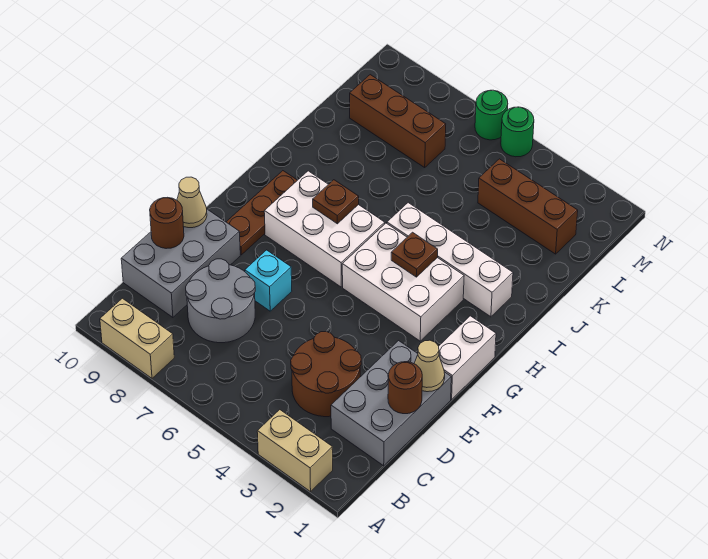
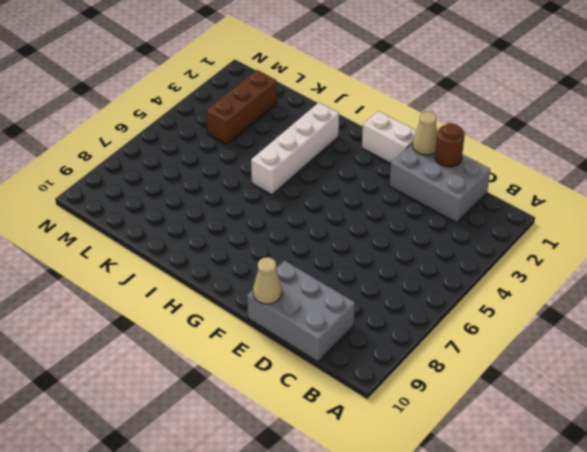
none -> tan brick A2:A3 level 1
none -> tan brick A8:A9 level 1
none -> brown round brick C3:D4 level 1

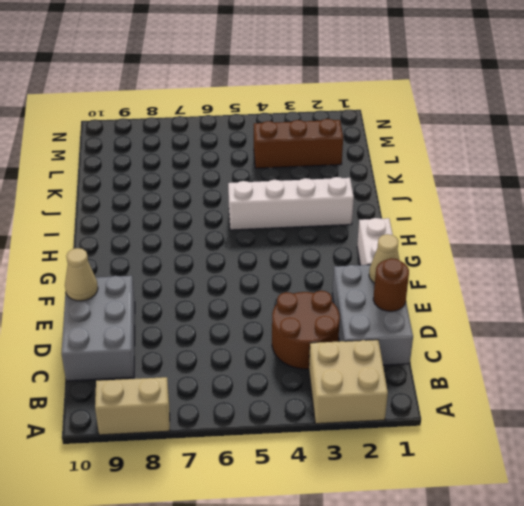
tan brick A2:B3 level 1 -> tan brick A2:A3 level 1
none -> grey round brick C7:D8 level 1
none -> cyan brick E7 level 1
none -> brown plate F9:H9 level 1

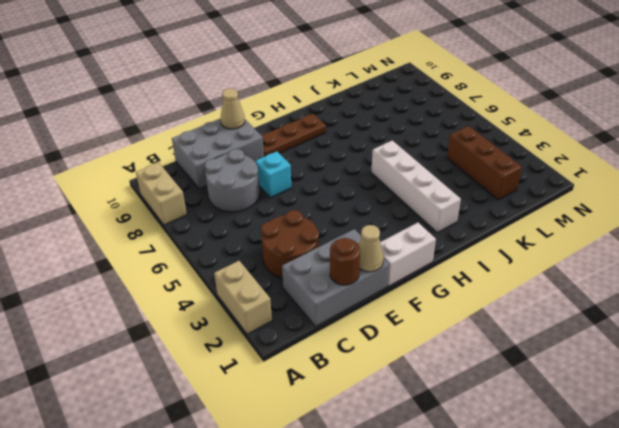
none -> white brick G3:H5 level 1
none -> white brick G6:H8 level 1
none -> brown brick L7:L9 level 1

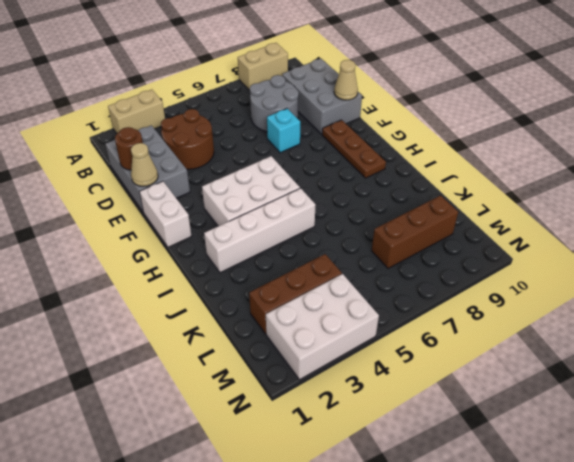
white brick M2:N4 level 1 -> white brick G6:H8 level 1
none -> green round brick N5 level 1
none -> green round brick N6 level 1
none -> brown round brick D10 level 2

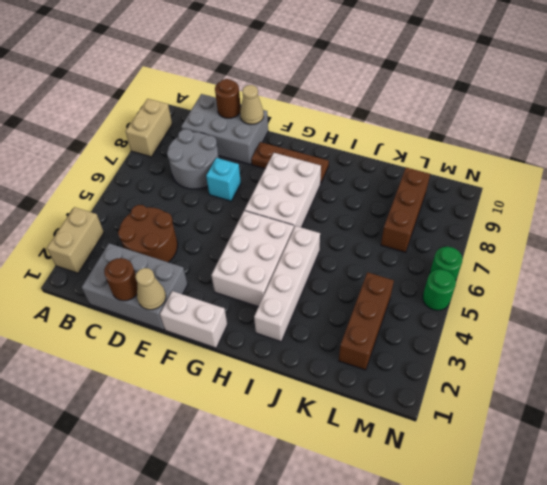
none -> brown plate H4 level 2
none -> brown plate H7 level 2

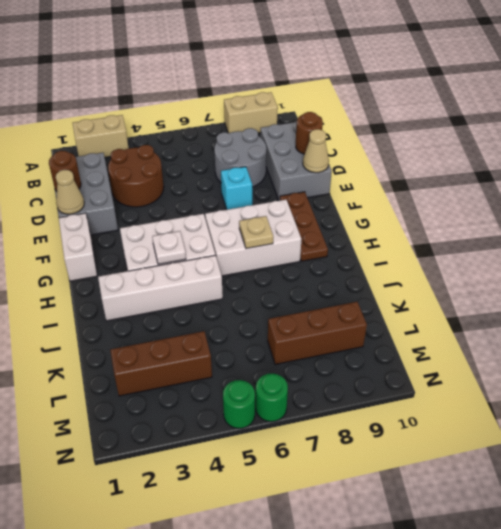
white plate H4 level 2 -> brown plate H4 level 2
tan plate H7 level 2 -> brown plate H7 level 2

